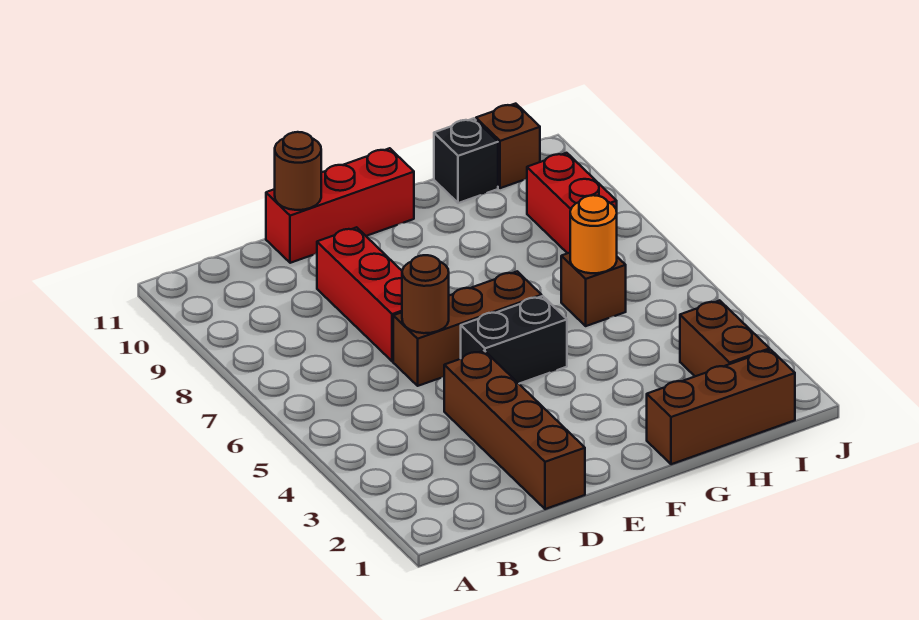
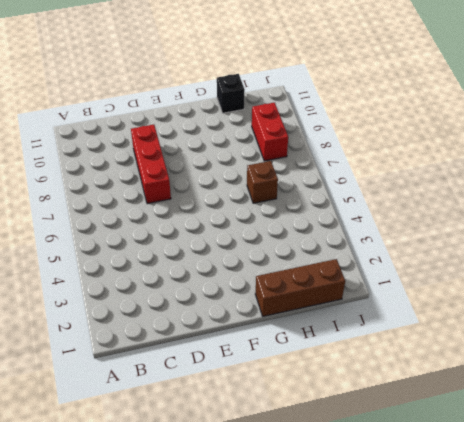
none -> brown brick D1:D4 level 1
none -> brown brick D6:F6 level 1
none -> red brick D11:F11 level 1

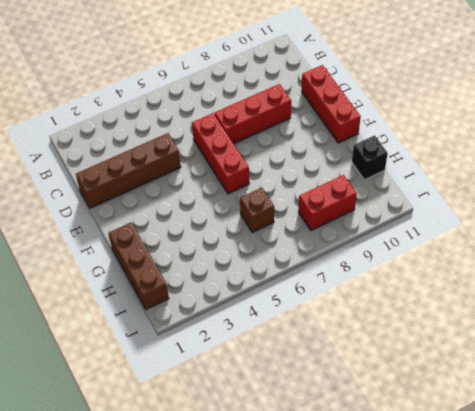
red brick D6:F6 level 1 -> brown brick D6:F6 level 1
none -> black brick E5:F5 level 1
none -> brown brick I2:I3 level 1
none -> brown brick I11 level 1

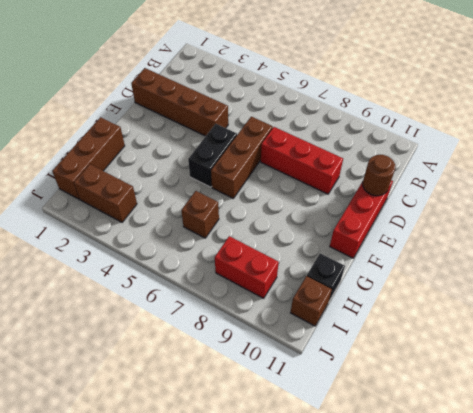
none -> brown round brick D6 level 2
none -> orange round brick H6 level 2

